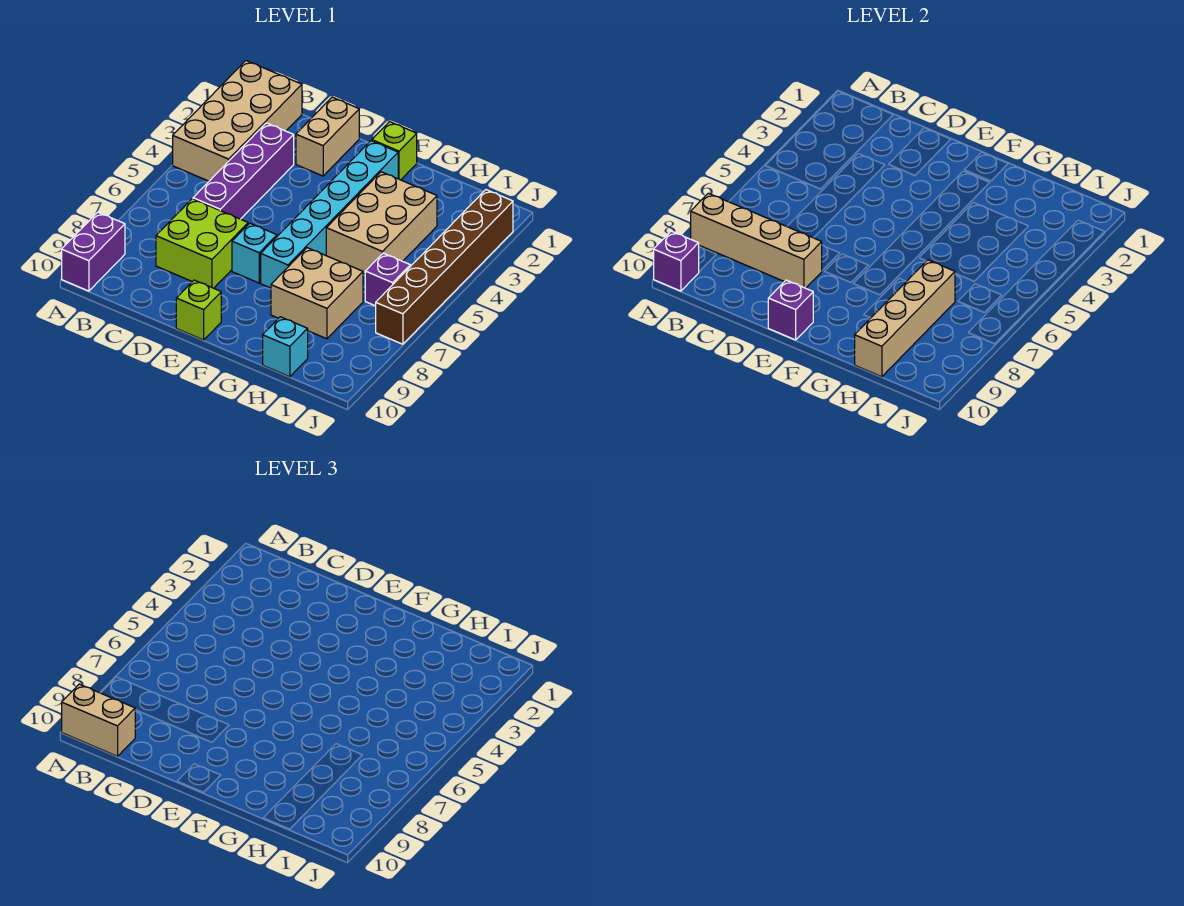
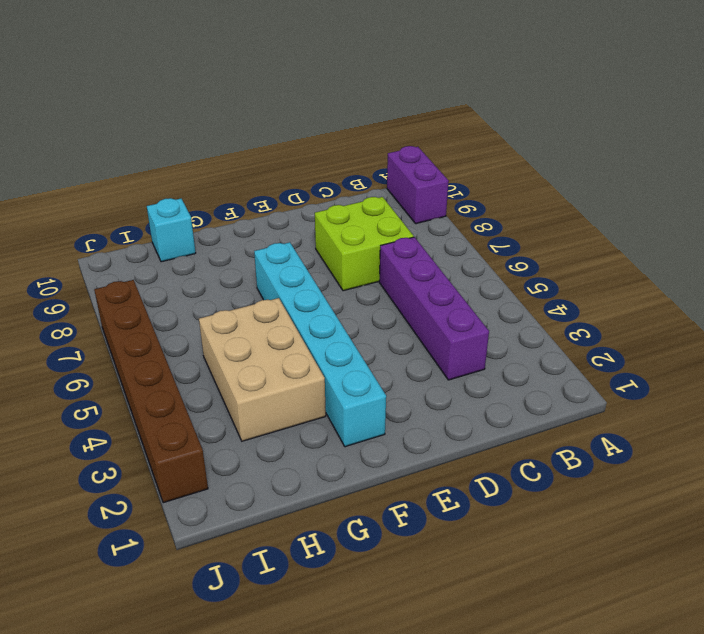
none -> tan brick A1:B4 level 1
none -> tan brick D1:D2 level 1
none -> cyan brick E7 level 1

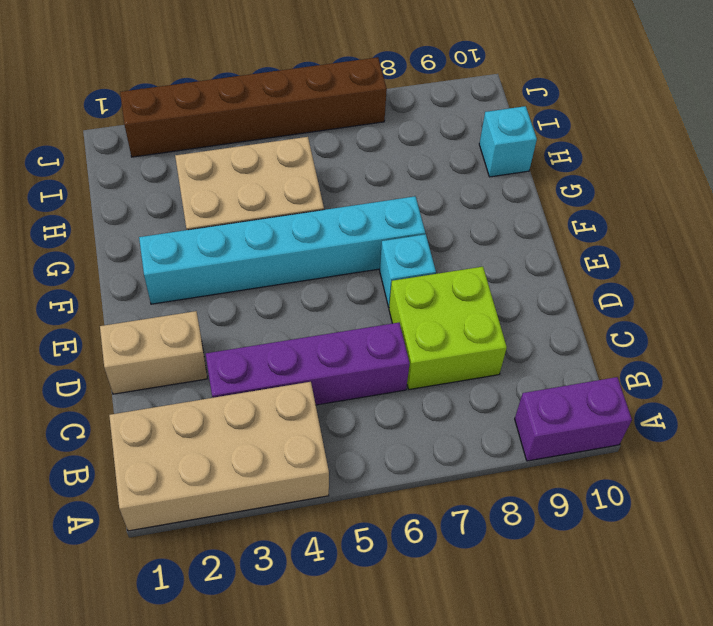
none -> lime brick E10 level 1
none -> lime brick F1 level 1
none -> tan brick G7:H8 level 1

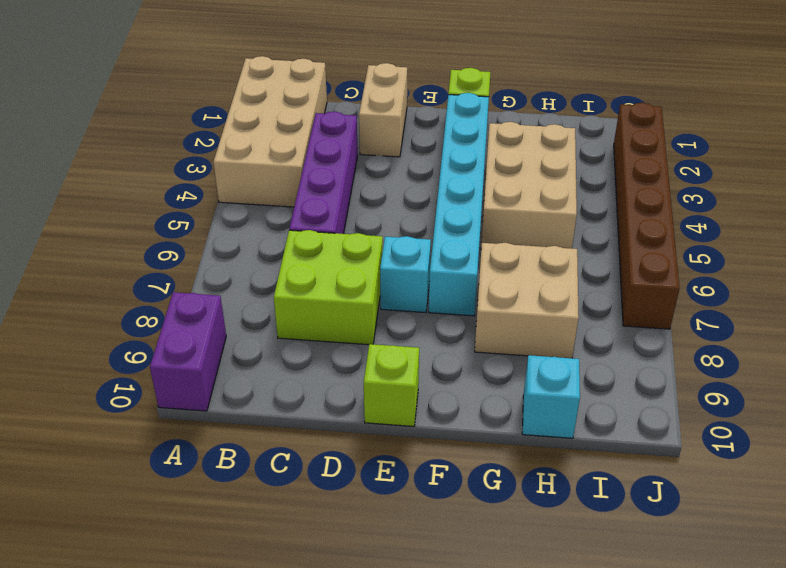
none -> purple brick I6 level 1
none -> tan brick A8:D8 level 2
none -> purple brick A10 level 2

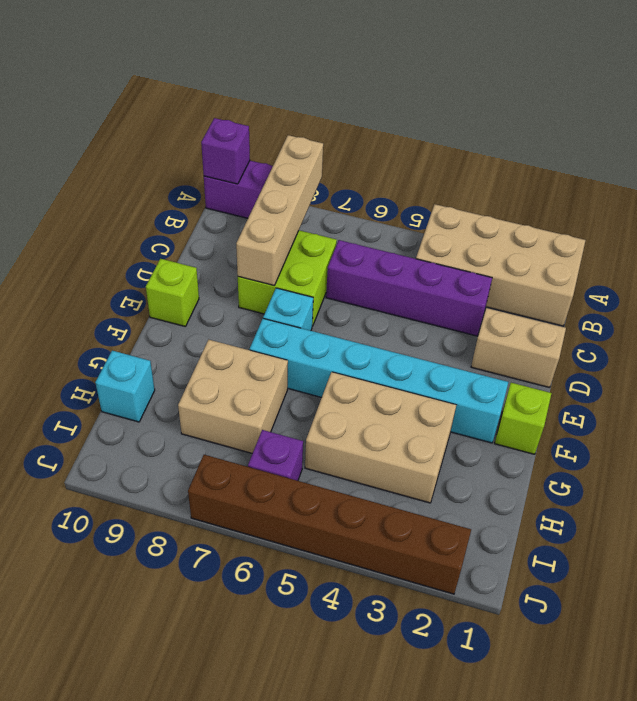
none -> purple brick E10 level 2
none -> tan brick H7:H10 level 2
none -> tan brick A10:B10 level 3

